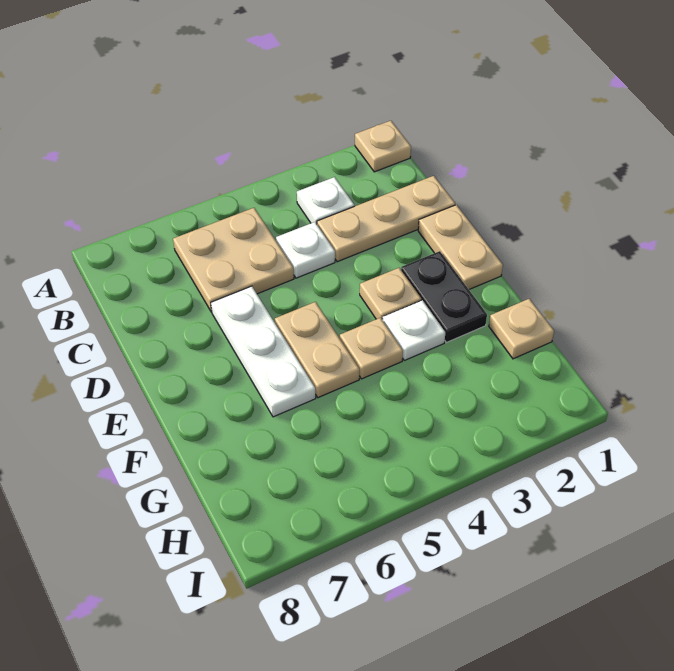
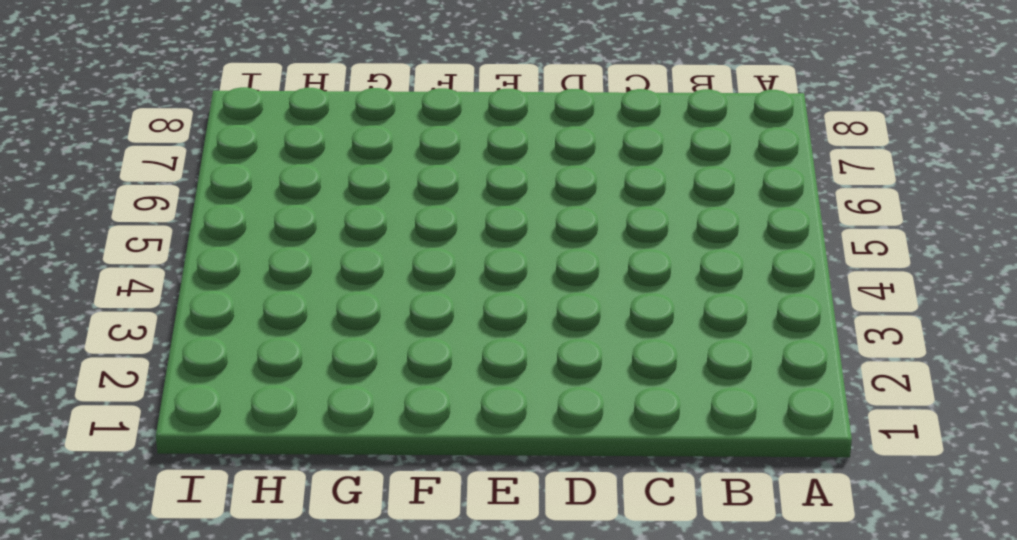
none -> tan plate A1 level 1
none -> white plate B3 level 1
none -> tan plate B5:C6 level 1

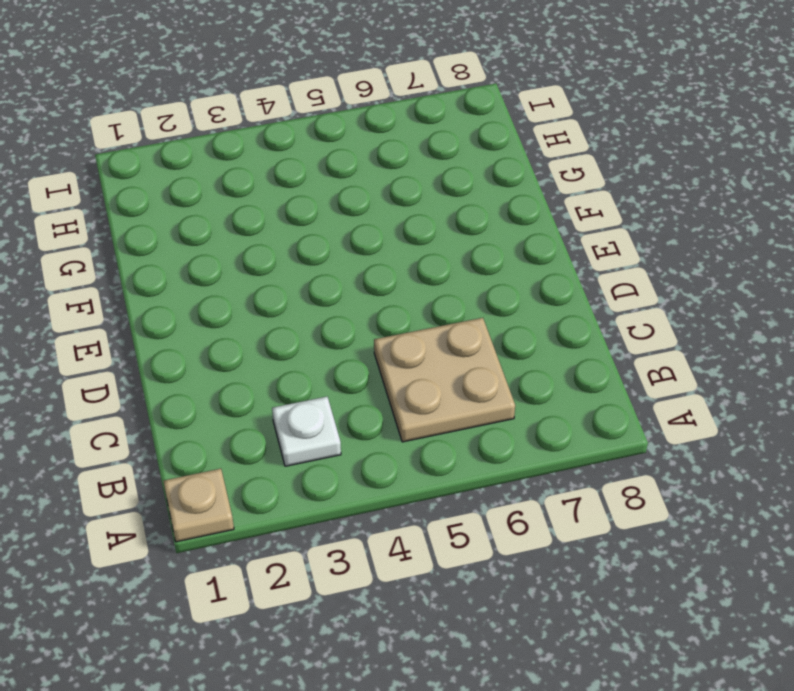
none -> tan plate C1:C3 level 1
none -> white plate C4 level 1
none -> tan plate D1:E1 level 1

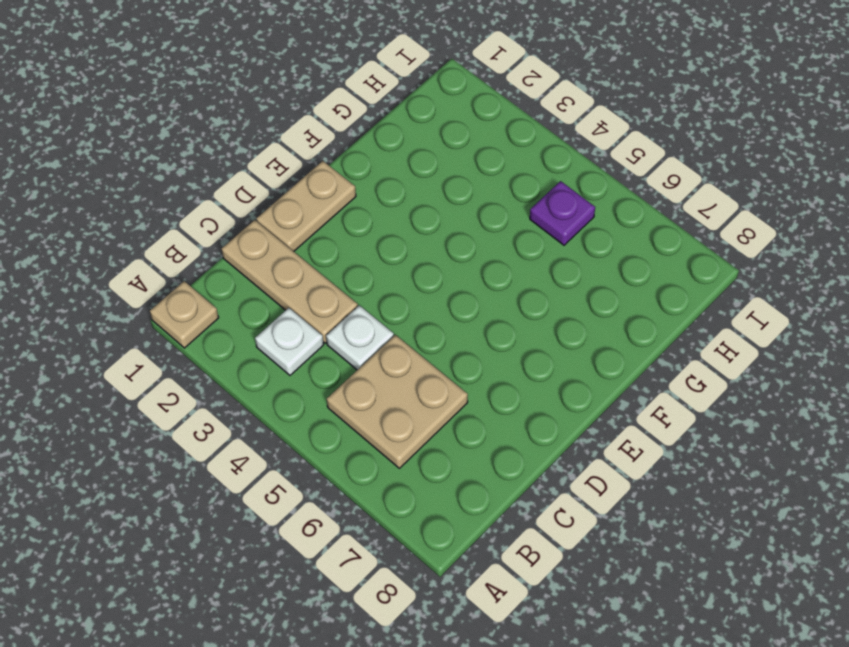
purple plate H5 level 1 -> none
none -> white plate D6:F6 level 1
none -> black plate E2:F2 level 1
none -> tan plate E3 level 1

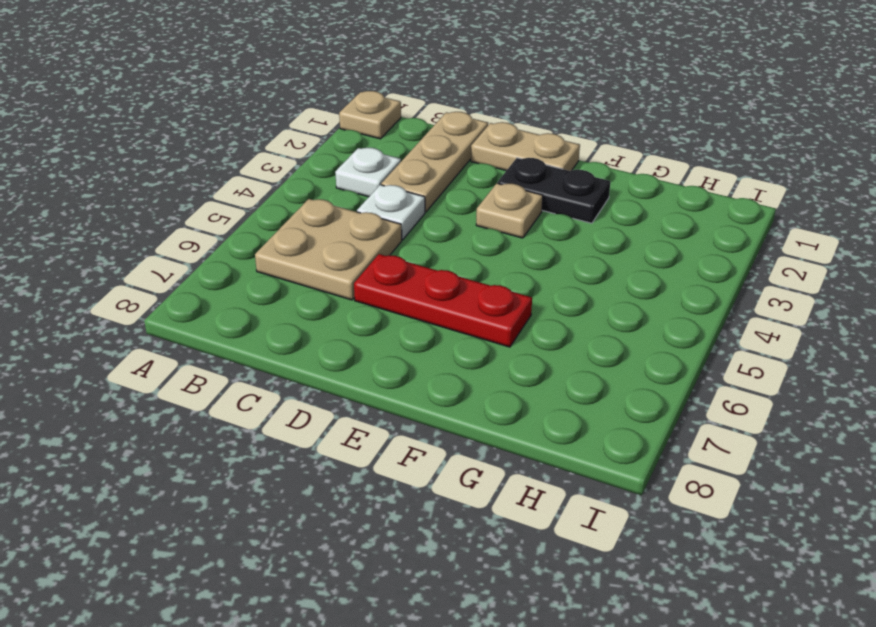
red plate D6:F6 level 1 -> white plate D6:F6 level 1
none -> tan plate E5:F5 level 1
none -> white plate F3 level 1
none -> tan plate F4 level 1

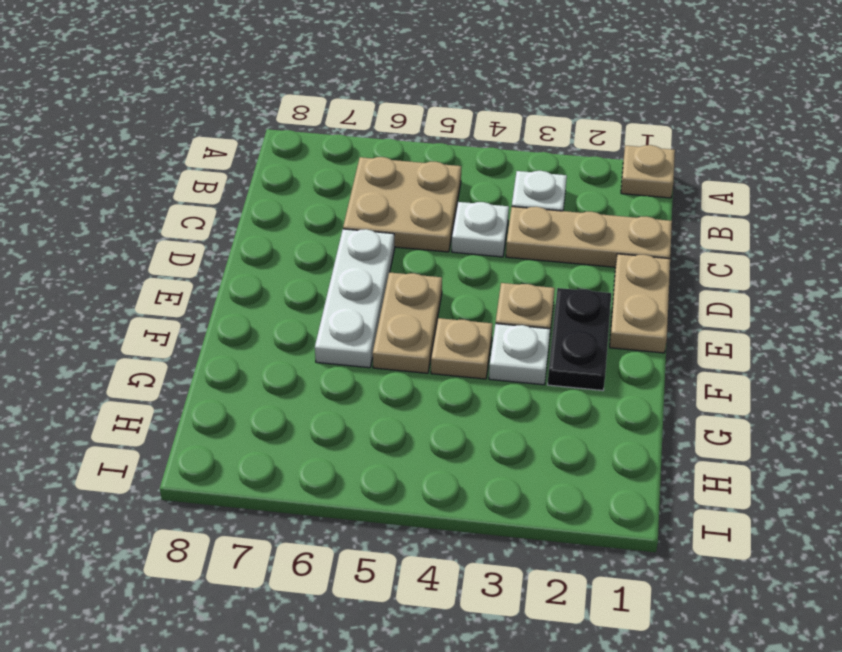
none -> tan plate G1 level 1

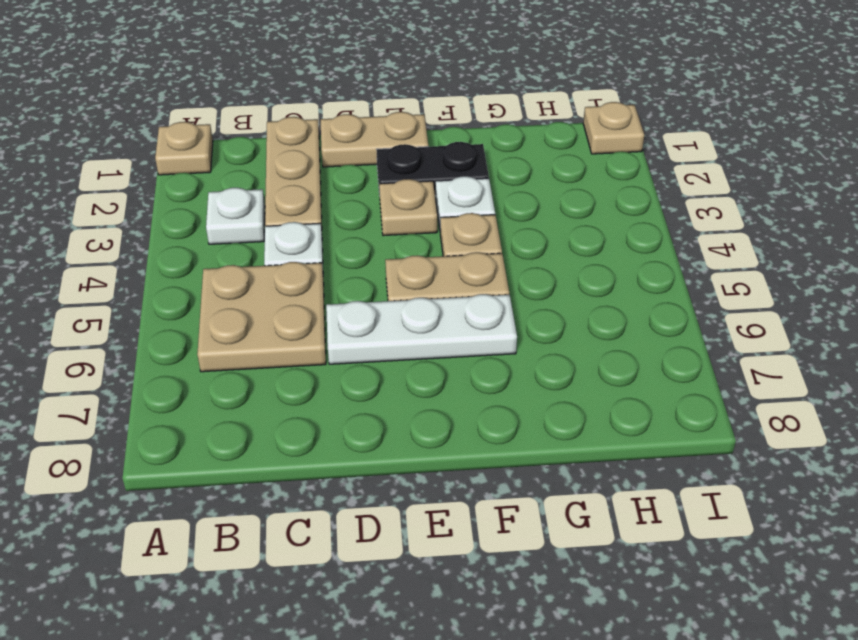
tan plate I1 level 1 -> tan plate G1 level 1

